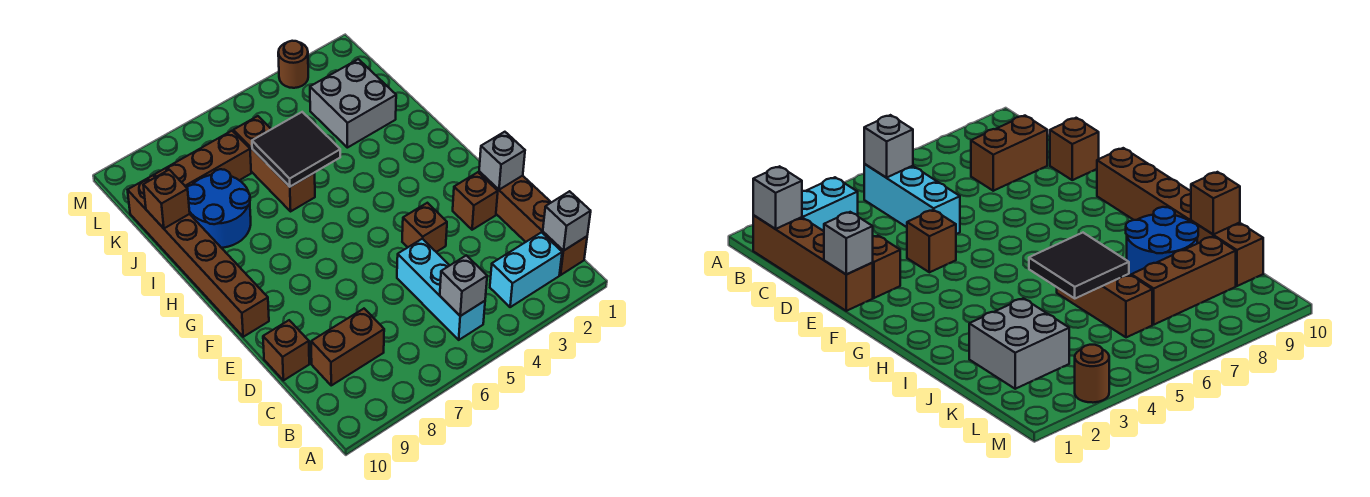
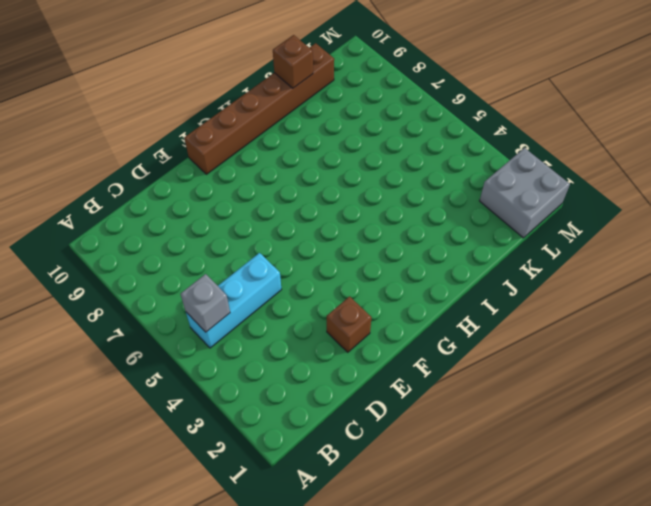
grey brick L1:M2 level 1 -> grey brick J2:K3 level 1
none -> brown brick B1:E1 level 1
none -> cyan brick B2:B3 level 1
none -> brown brick C8:C9 level 1

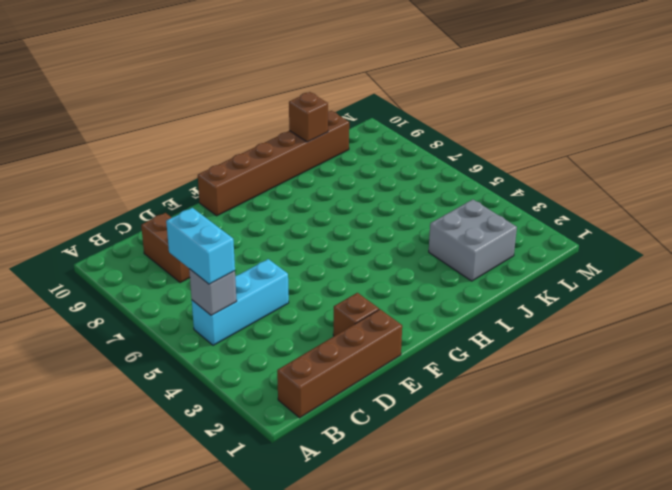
cyan brick B5:B6 level 3 -> cyan brick B2:B3 level 1
none -> brown brick D10 level 1
none -> brown brick E4 level 1
none -> brown brick I6:K6 level 1

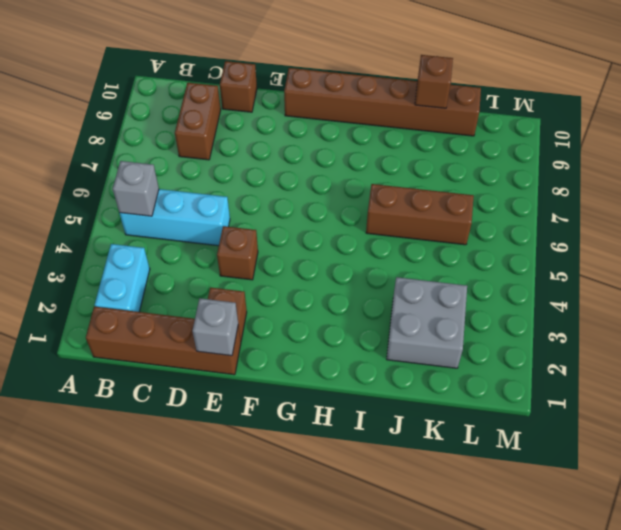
none -> blue round brick I8:J9 level 1
none -> brown brick K7:K9 level 1
none -> brown round brick M3 level 1

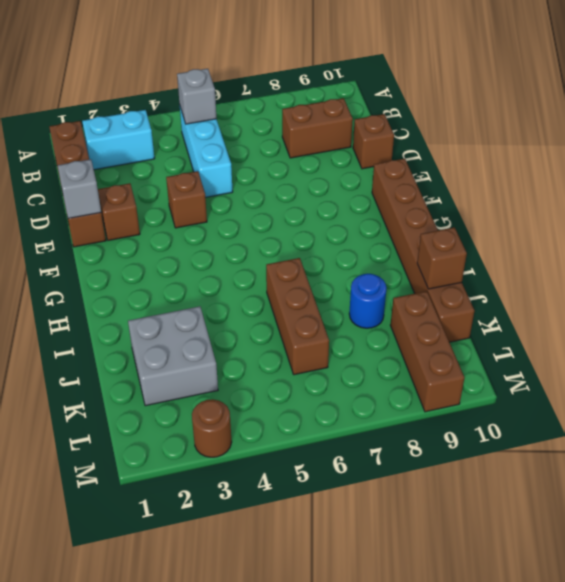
blue round brick J8 level 1 -> blue round brick I8:J9 level 1
brown brick K9:M9 level 1 -> brown brick K7:K9 level 1
none -> grey brick B1 level 2
none -> black tile I5:J6 level 2

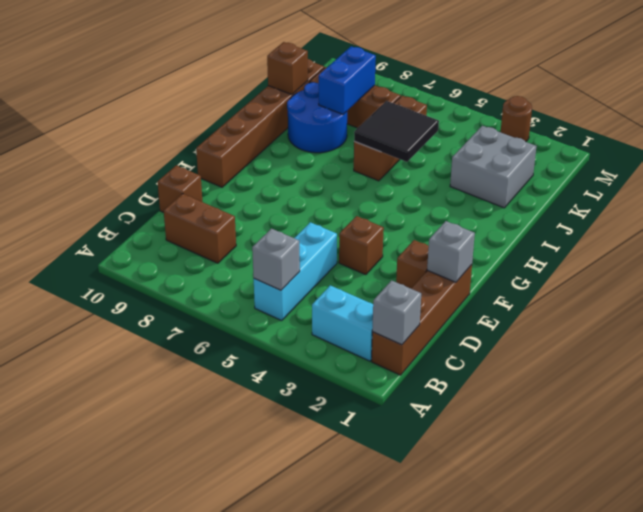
blue brick J8:K8 level 2 -> none

